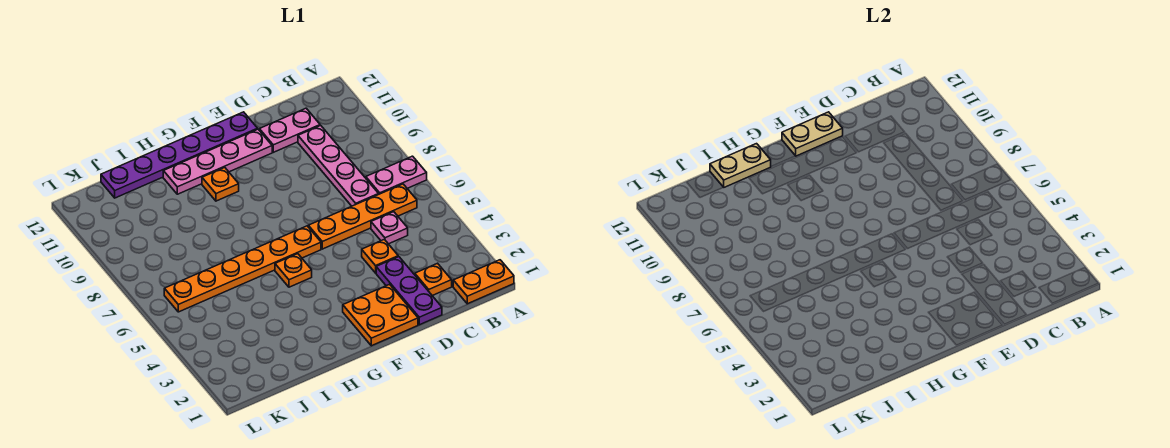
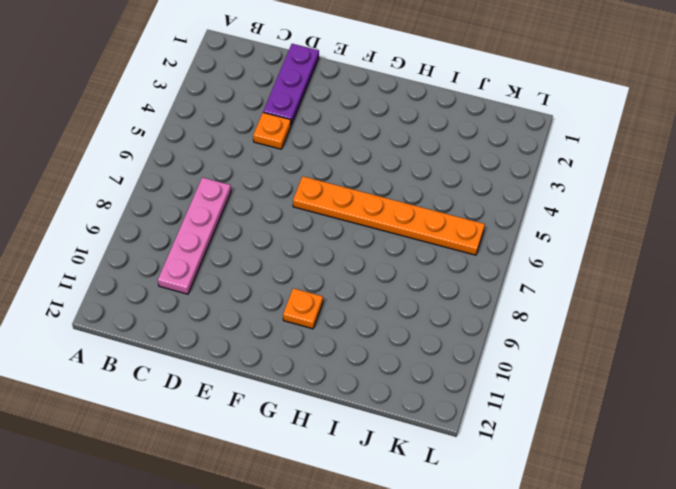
none -> orange plate A1:B1 level 1
none -> pink plate A7:B7 level 1
none -> orange plate B6:E6 level 1

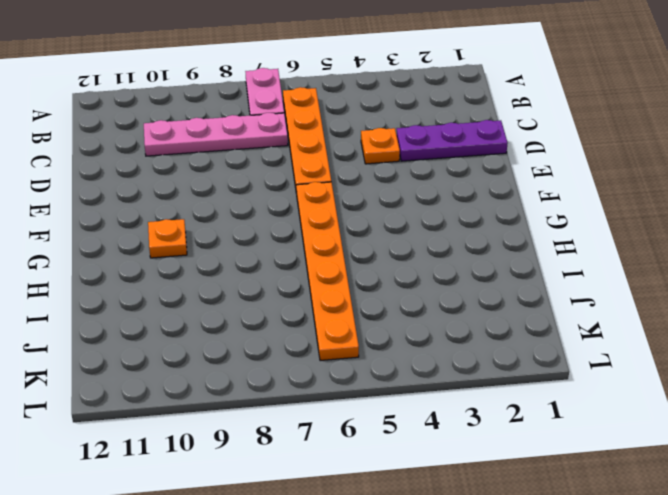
none -> orange plate A1:B1 level 1
none -> orange plate C2 level 1
none -> pink plate C5 level 1

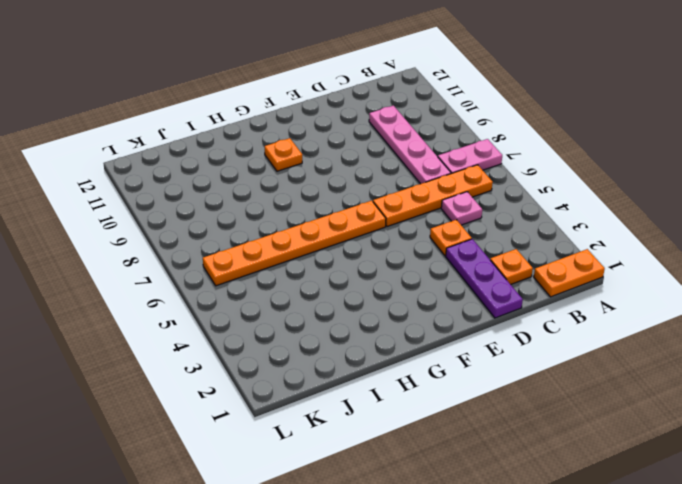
none -> pink plate C11:D11 level 1
none -> orange plate E1:F2 level 1
none -> pink plate E11:H11 level 1

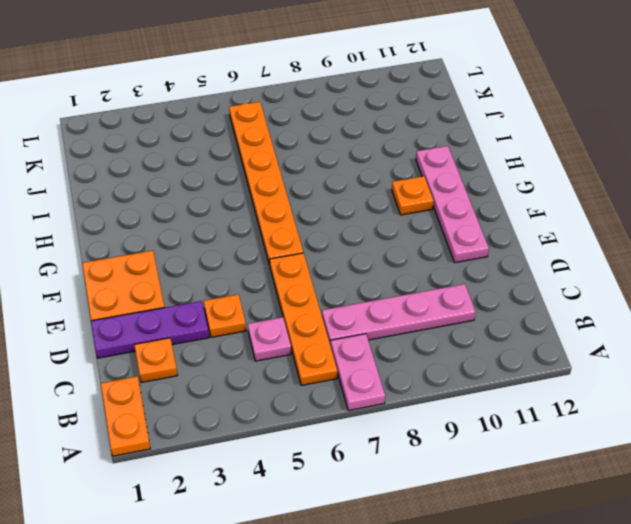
none -> pink plate C11:D11 level 1
none -> purple plate E12:J12 level 1
none -> orange plate G5 level 1

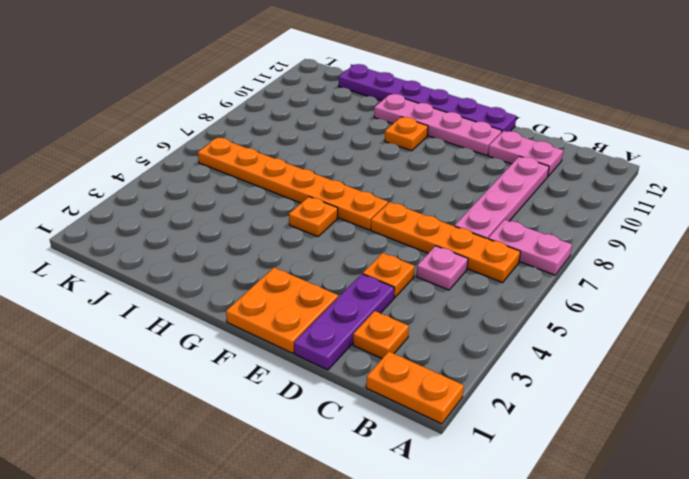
none -> tan plate E12:F12 level 2
none -> tan plate H12:I12 level 2

